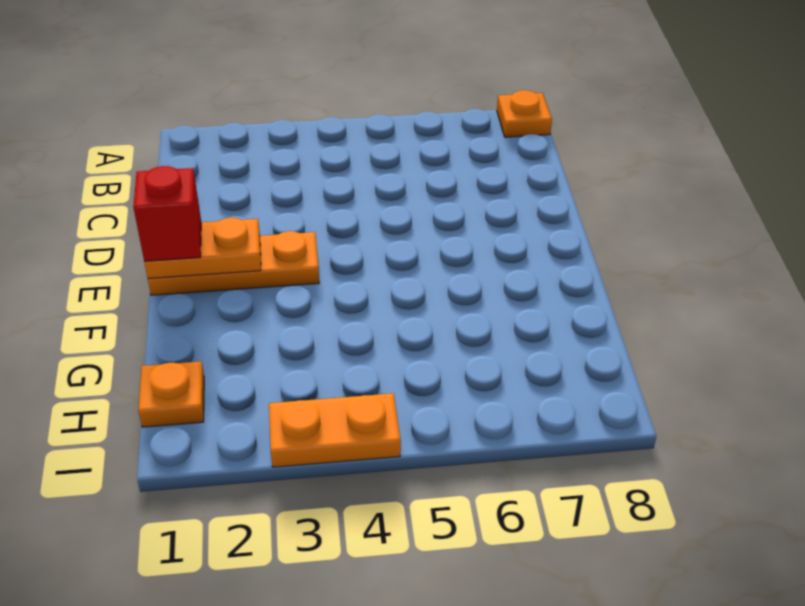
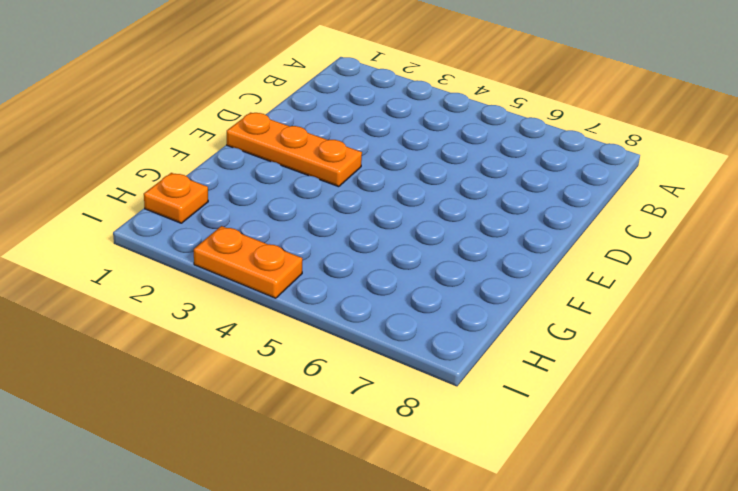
none -> orange plate A8 level 1
none -> orange plate E1:E2 level 2

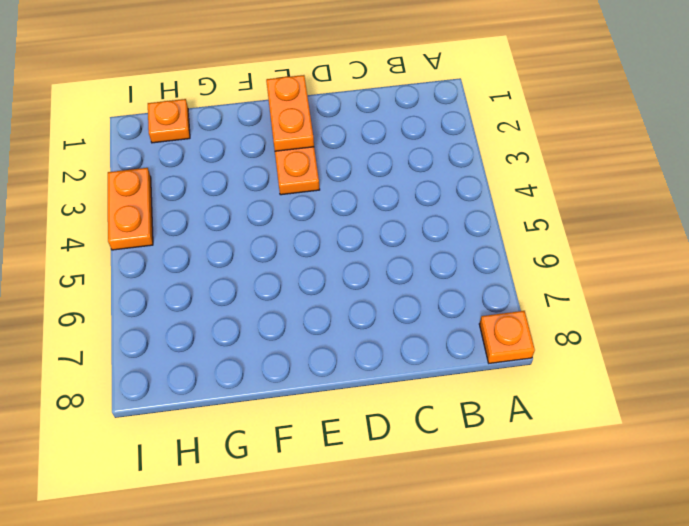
none -> red brick E1 level 3

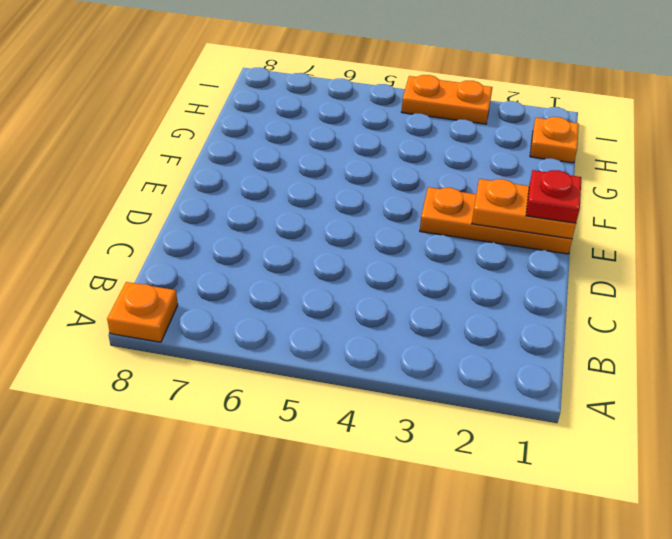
red plate E1 level 3 -> red brick E1 level 3

